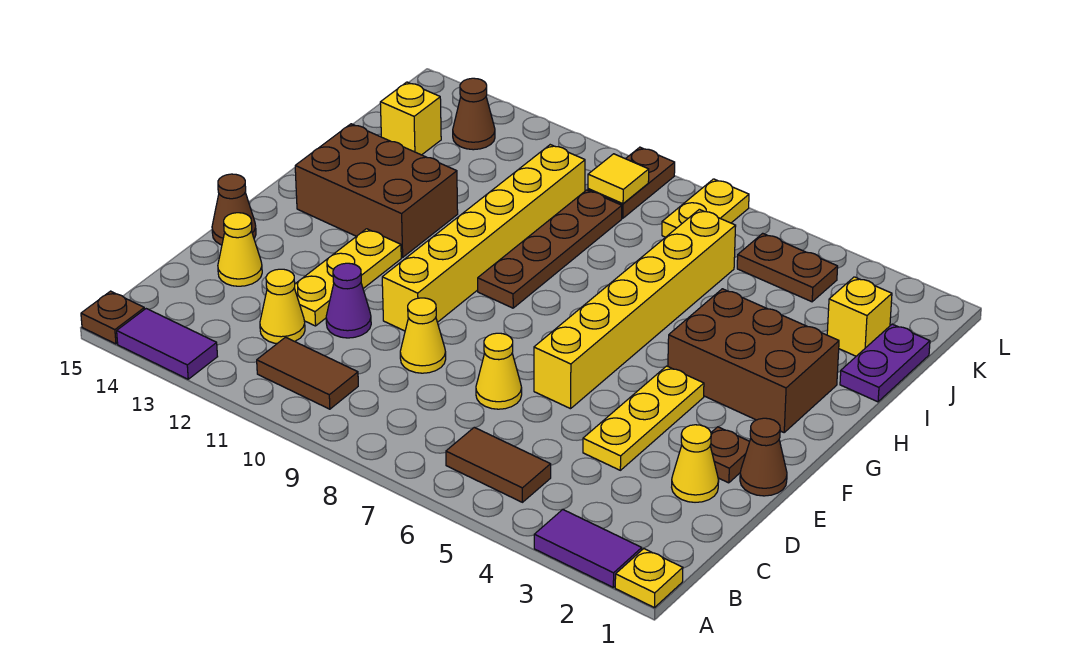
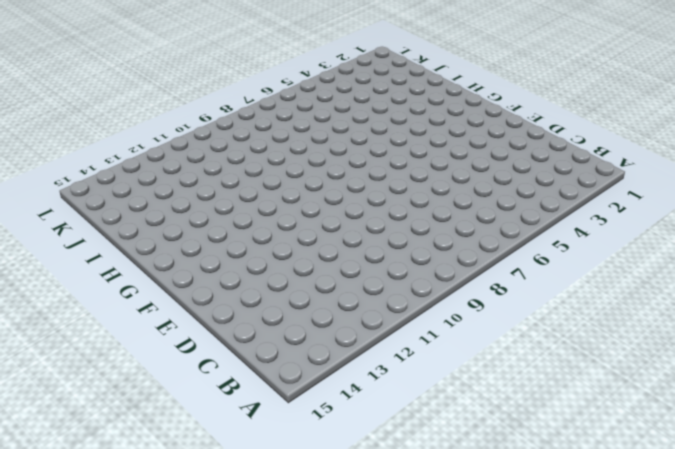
none -> yellow plate A1 level 1
none -> purple tile A2:A3 level 1
none -> purple tile A13:A14 level 1
none -> brown plate A15 level 1

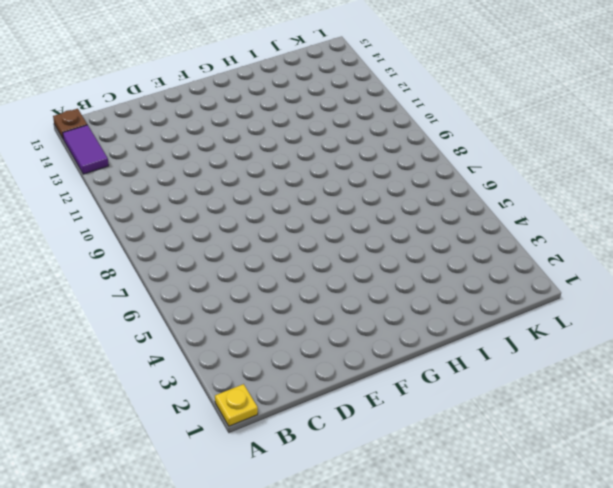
none -> purple tile A2:A3 level 1
none -> brown tile B5:B6 level 1
none -> brown tile B10:B11 level 1
none -> yellow cone C12 level 1

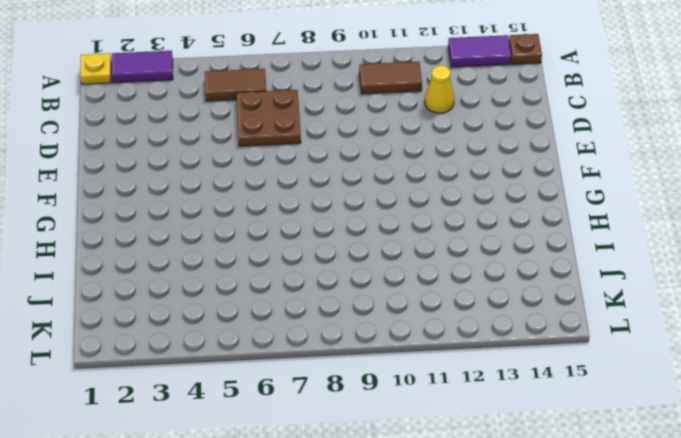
brown plate C6:D7 level 1 -> yellow cone D7 level 1
none -> yellow cone D2 level 1
none -> yellow plate D4:F4 level 1
none -> yellow cone D9 level 1
none -> purple cone D11 level 1

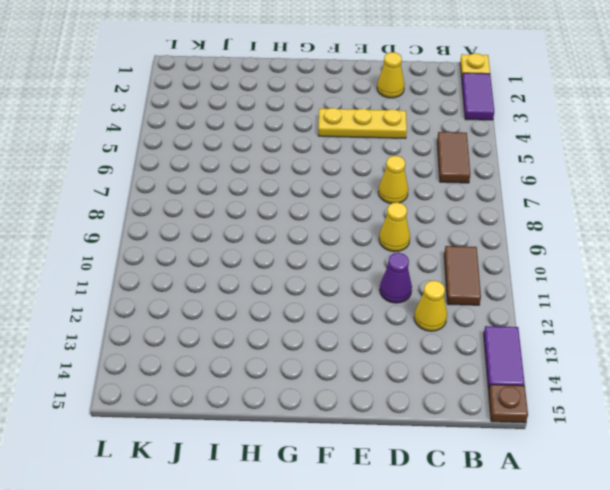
none -> yellow plate D12:F12 level 1
none -> yellow cone D14 level 1
none -> brown cone E1 level 1
none -> brown plate E2 level 1

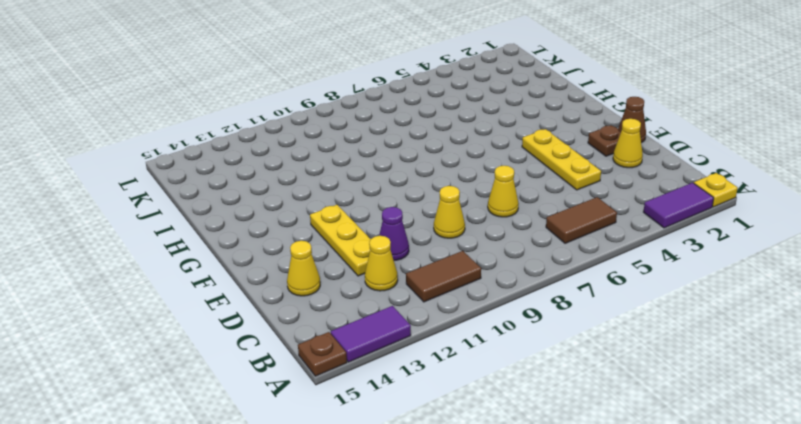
none -> yellow brick E6:J6 level 1
none -> yellow brick E10:J10 level 1
none -> brown cone E15 level 1
none -> brown brick G2:H4 level 1

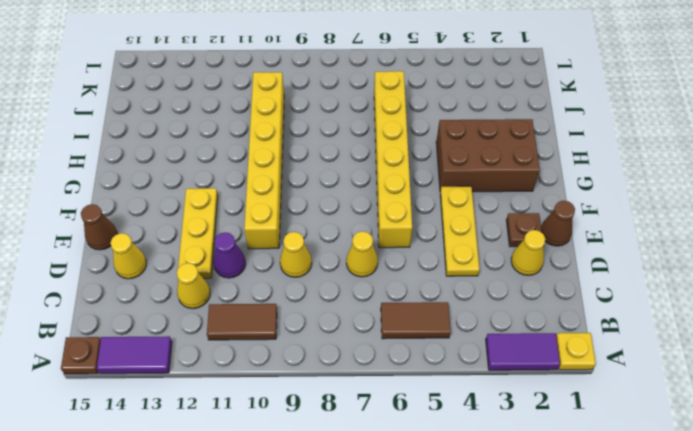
none -> brown plate G9:J9 level 1
none -> brown brick G12:H14 level 1
none -> purple plate I1:J1 level 1
none -> yellow brick J2 level 1

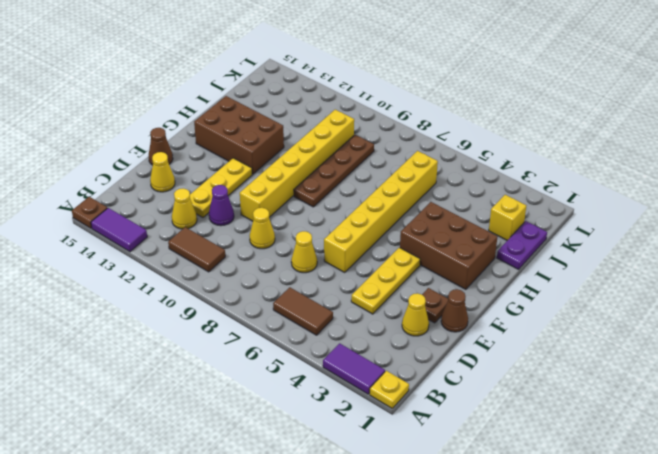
none -> yellow brick J14 level 1
none -> brown plate K4:K5 level 1
none -> yellow plate K7:L7 level 1
none -> brown plate K9:L9 level 1

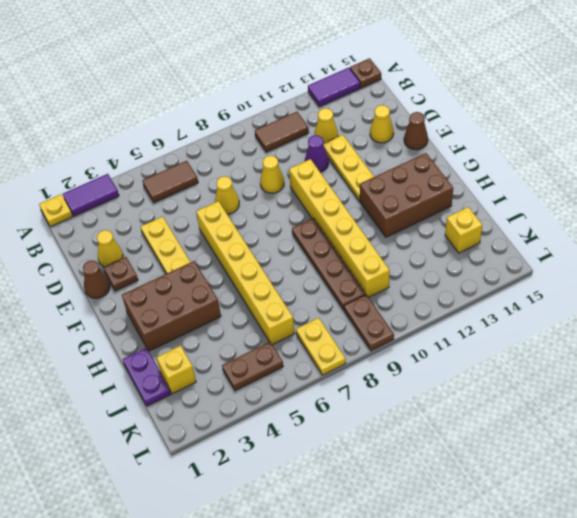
none -> brown cone K13 level 1
none -> yellow tile K9 level 2

